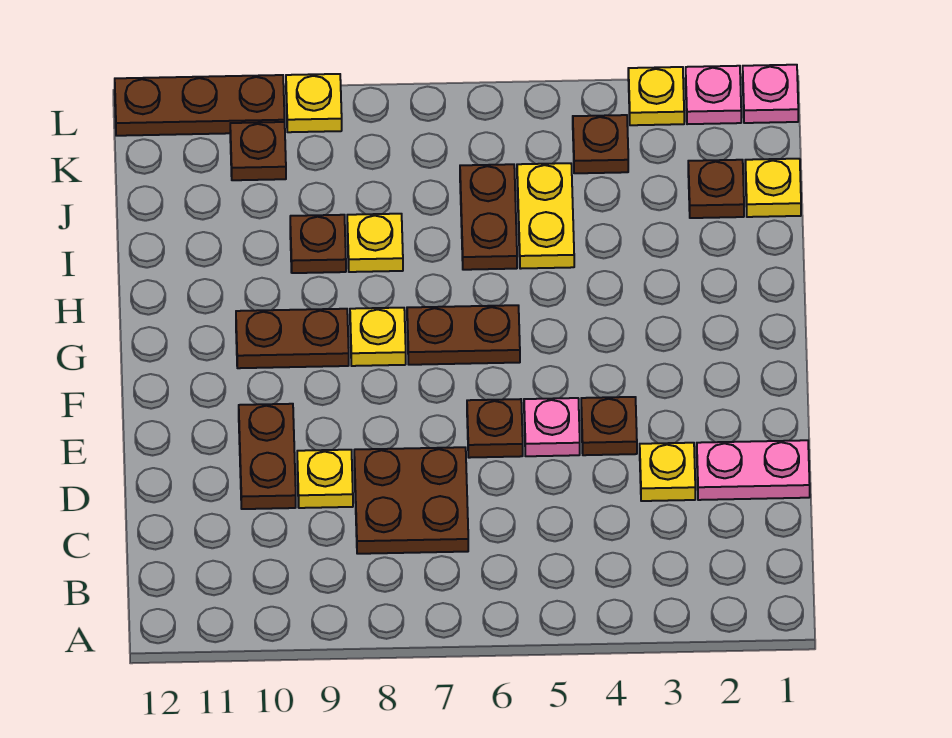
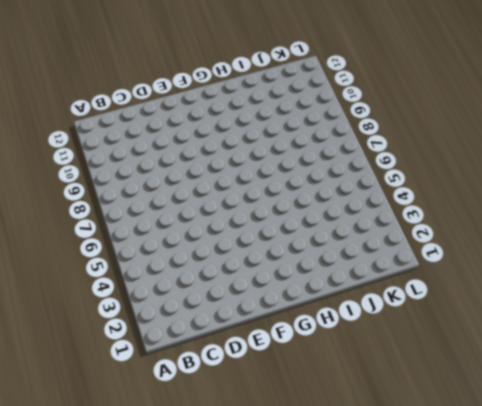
none -> brown plate C7:D8 level 1
none -> pink plate D1:D2 level 1
none -> yellow plate D3 level 1

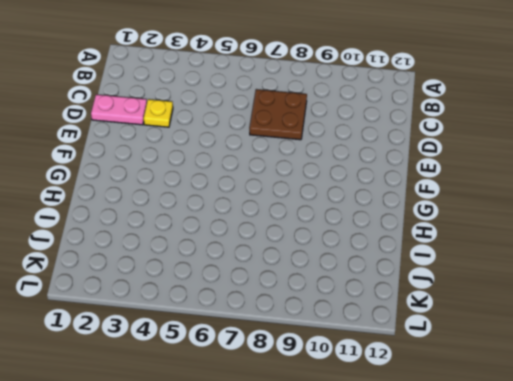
none -> yellow plate D9 level 1
none -> brown plate D10:E10 level 1
none -> brown plate E4 level 1

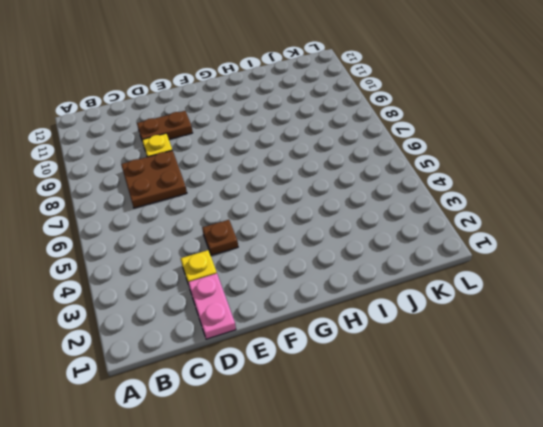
none -> pink plate E5 level 1
none -> brown plate E6 level 1
none -> brown plate G6:G7 level 1

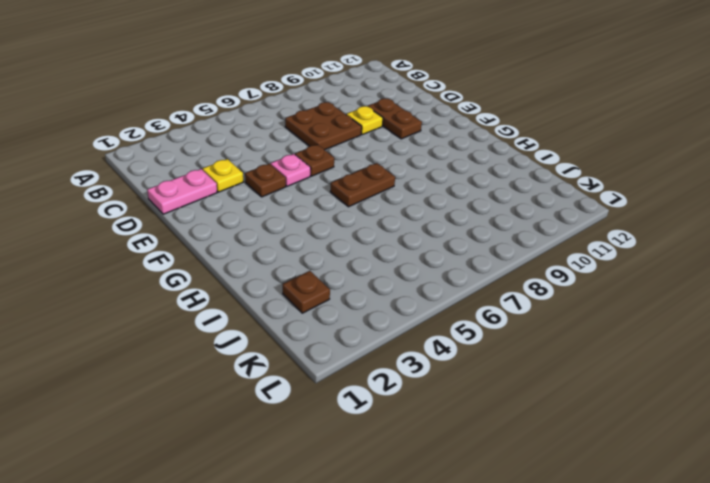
none -> yellow plate G8 level 1
none -> brown plate G9:G10 level 1
none -> yellow plate I5:J5 level 1

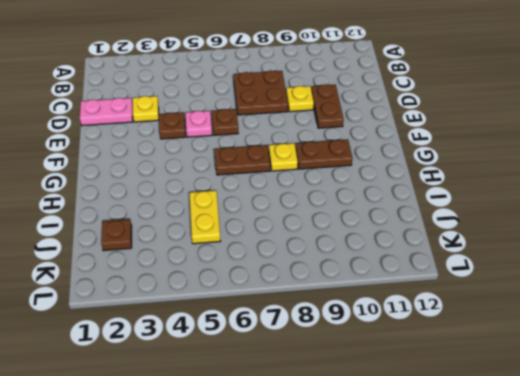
none -> brown plate I6:J6 level 1
none -> yellow plate I8 level 1
none -> brown plate I9 level 1

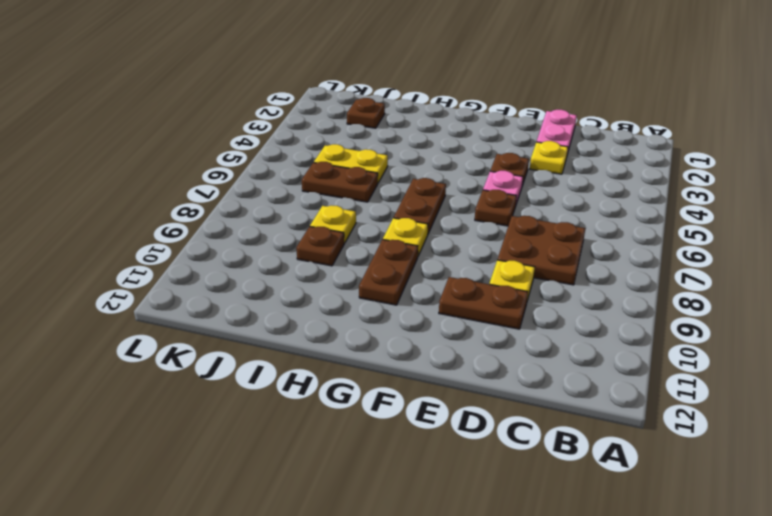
none -> yellow plate J1 level 1
none -> brown plate K4 level 1
none -> brown plate K10 level 1

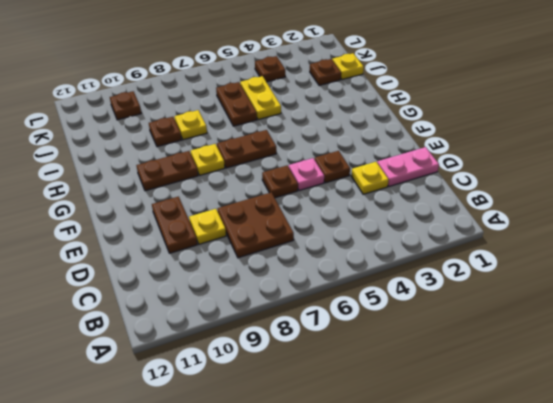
none -> pink plate L1 level 1
none -> pink plate L2 level 1
none -> yellow plate L3 level 1

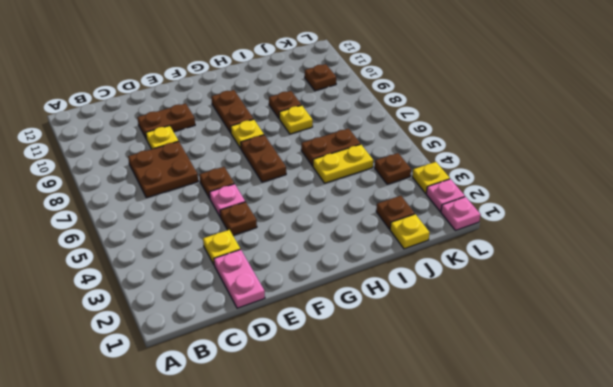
none -> yellow plate L9 level 1
none -> brown plate L10:L12 level 1

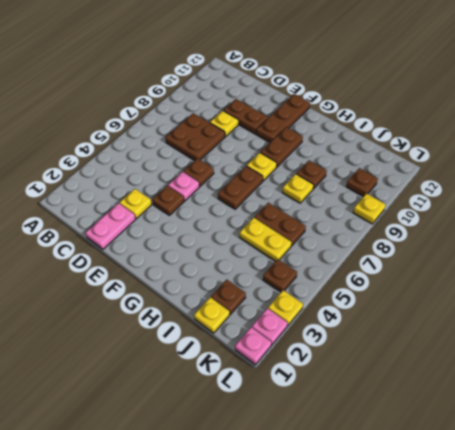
brown plate F10:F12 level 1 -> brown plate L10:L12 level 1

